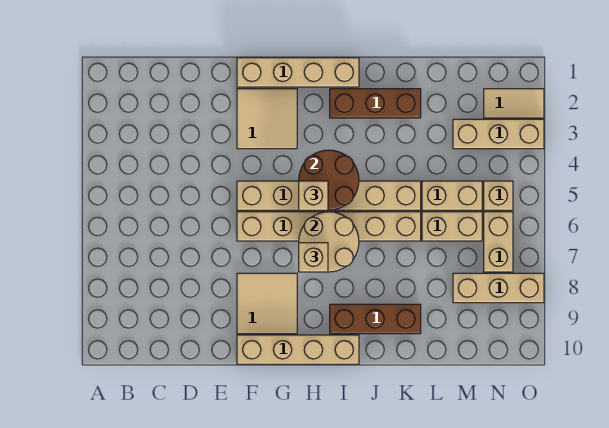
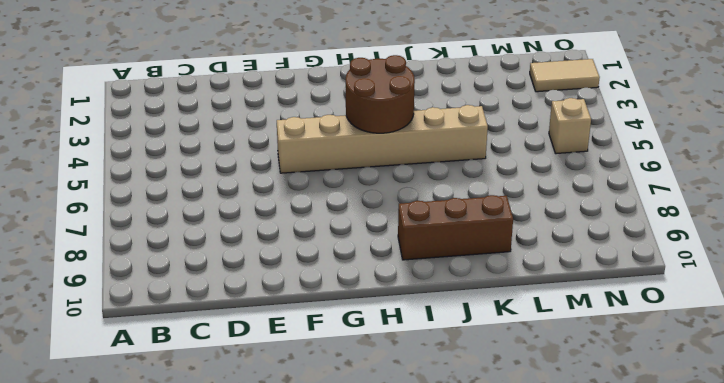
none -> tan brick F1:I1 level 1
none -> tan tile F2:G3 level 1
none -> tan brick F6:K6 level 1

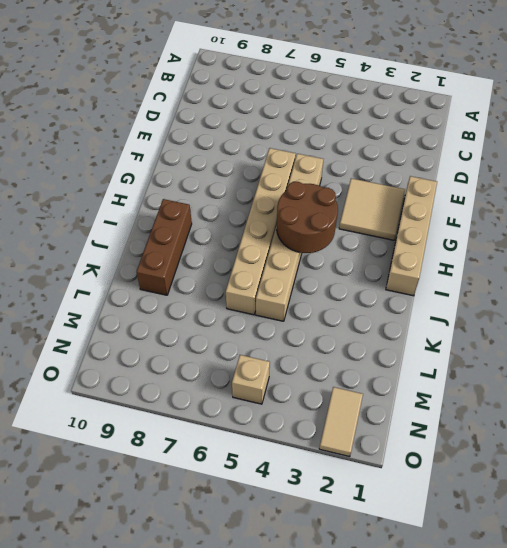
none -> tan tile F8:G9 level 1
none -> tan brick F10:I10 level 1
none -> brown brick I2:K2 level 1

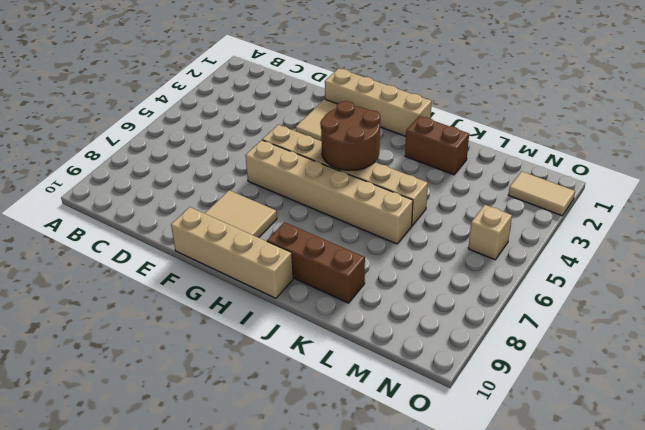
brown brick J2:K2 level 1 -> brown brick I2:K2 level 1
none -> tan brick L5:M5 level 1
none -> tan brick L6:M6 level 1
none -> tan brick M3:O3 level 1

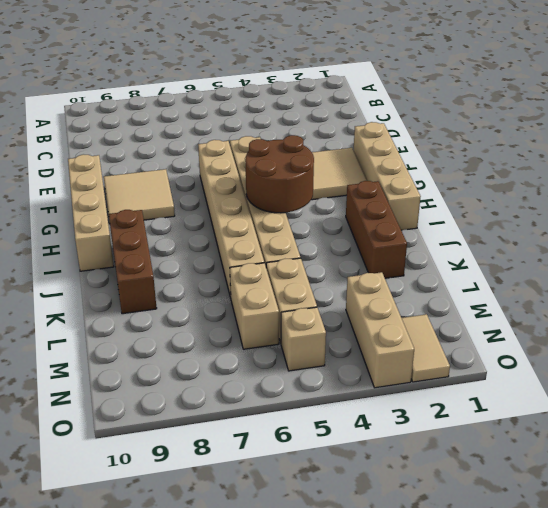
none -> tan brick M8:O8 level 1
none -> tan brick N6:N7 level 1
none -> tan round brick H6:I7 level 2

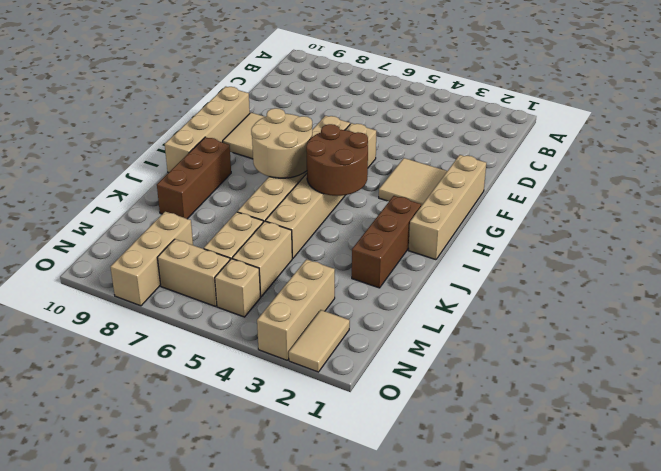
none -> tan brick H5 level 3
none -> tan brick H7 level 3

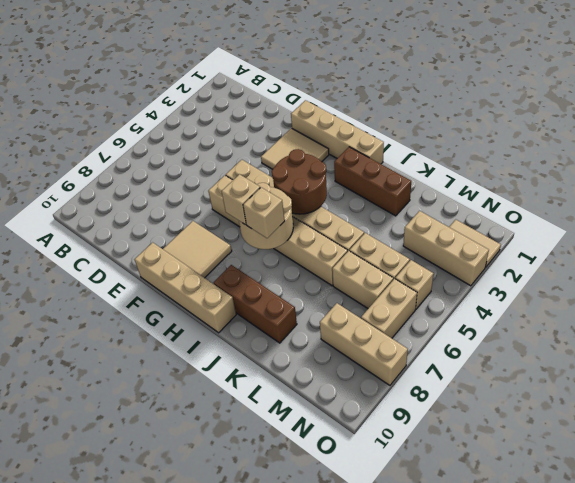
tan brick I7 level 3 -> tan brick H5 level 3

